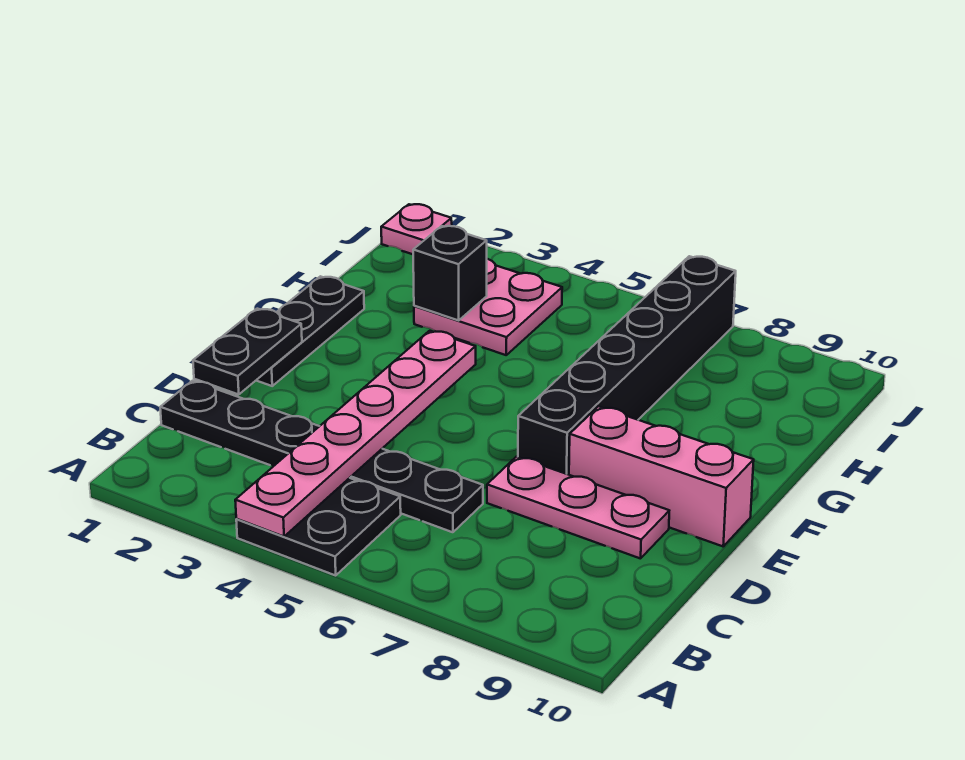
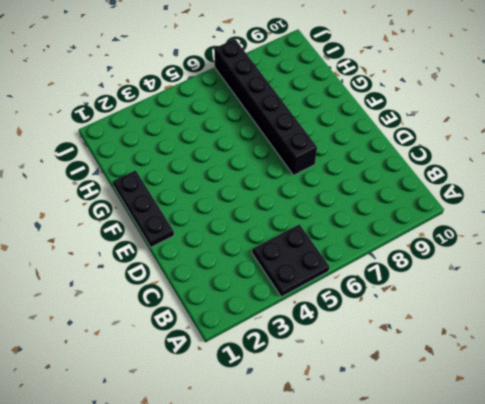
none -> black plate C1:C6 level 1
none -> pink plate D7:D9 level 1

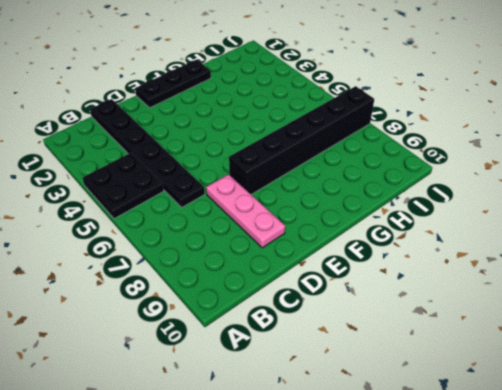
none -> pink brick E8:E10 level 1
none -> pink plate H3:I4 level 1

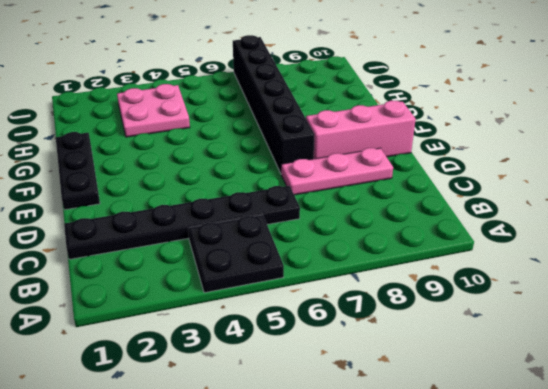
none -> pink plate J1 level 1
none -> pink plate A4:F4 level 2

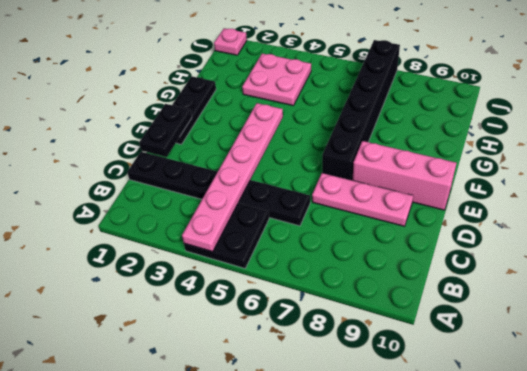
none -> black brick H3 level 2

